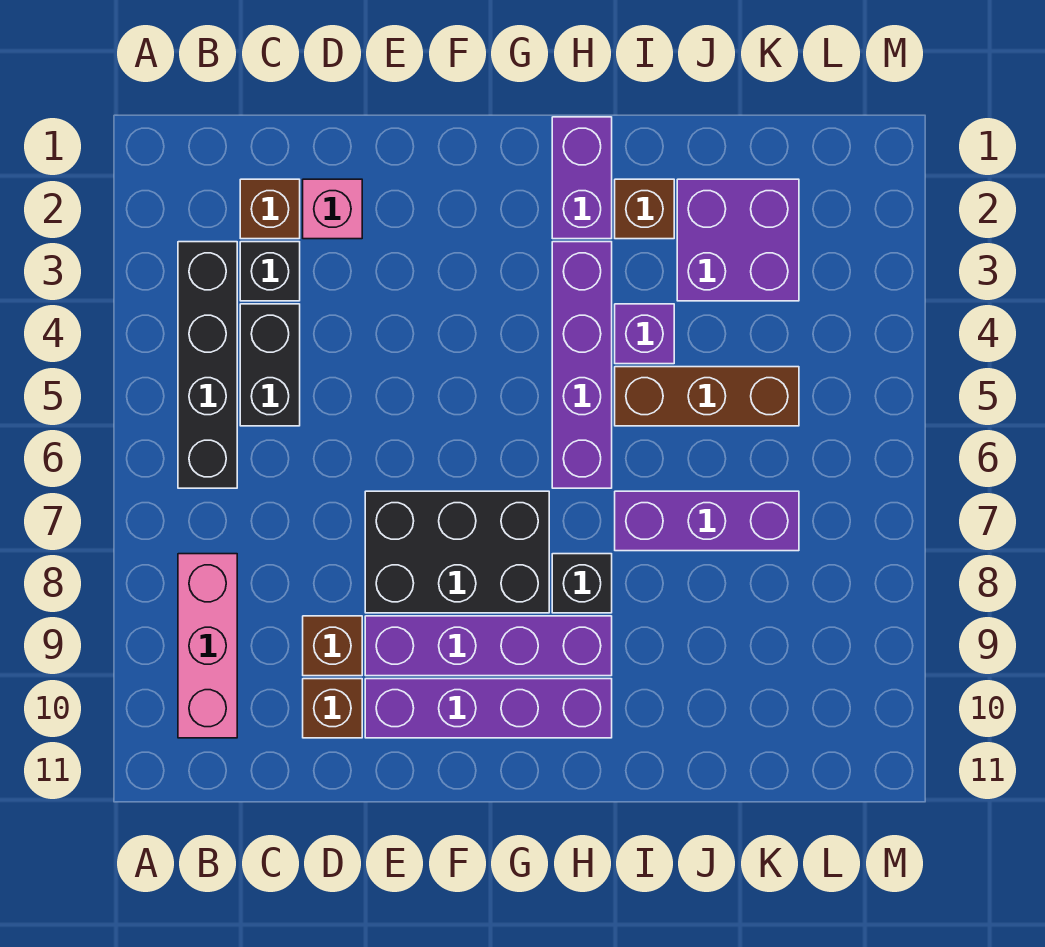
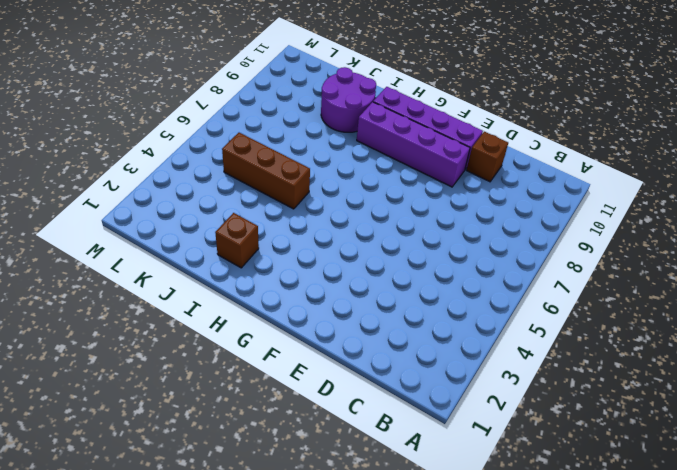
purple round brick I9:J10 level 1 -> none
none -> black brick B3:B6 level 1
none -> pink brick B8:B10 level 1
none -> brown brick C2 level 1

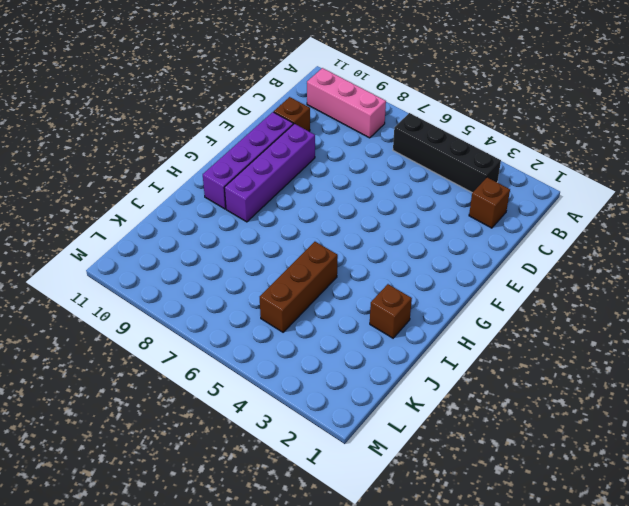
none -> black brick C3 level 1
none -> black brick C4:C5 level 1
none -> pink brick D2 level 1

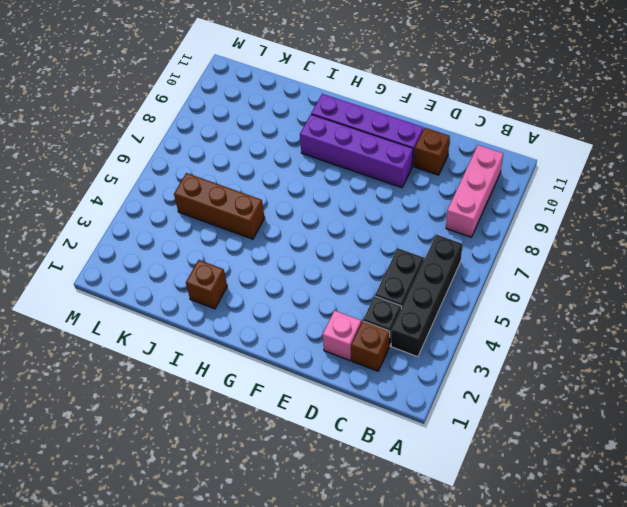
none -> brown brick D9 level 1
none -> black brick E7:G8 level 1
none -> purple brick H1:H2 level 1

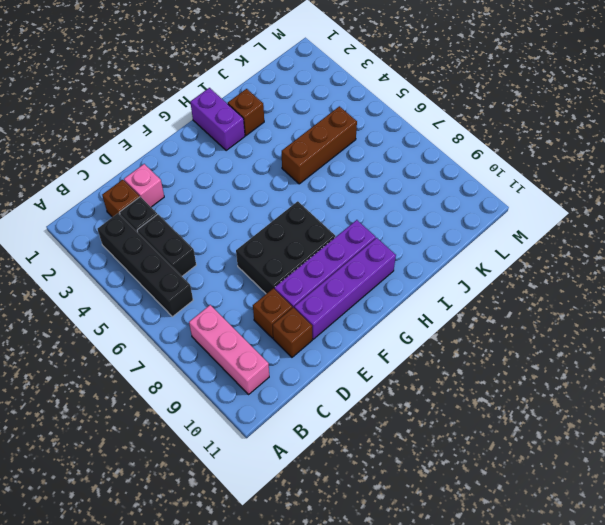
none -> purple brick H3:H6 level 1
none -> black brick H8 level 1
none -> purple brick I4 level 1

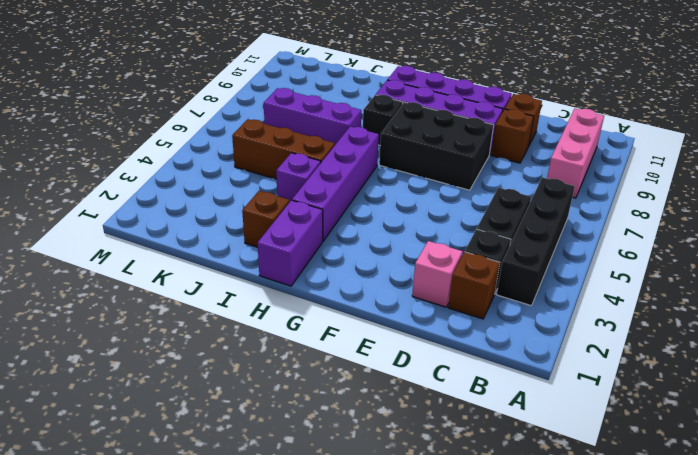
none -> purple brick J2:K3 level 1

